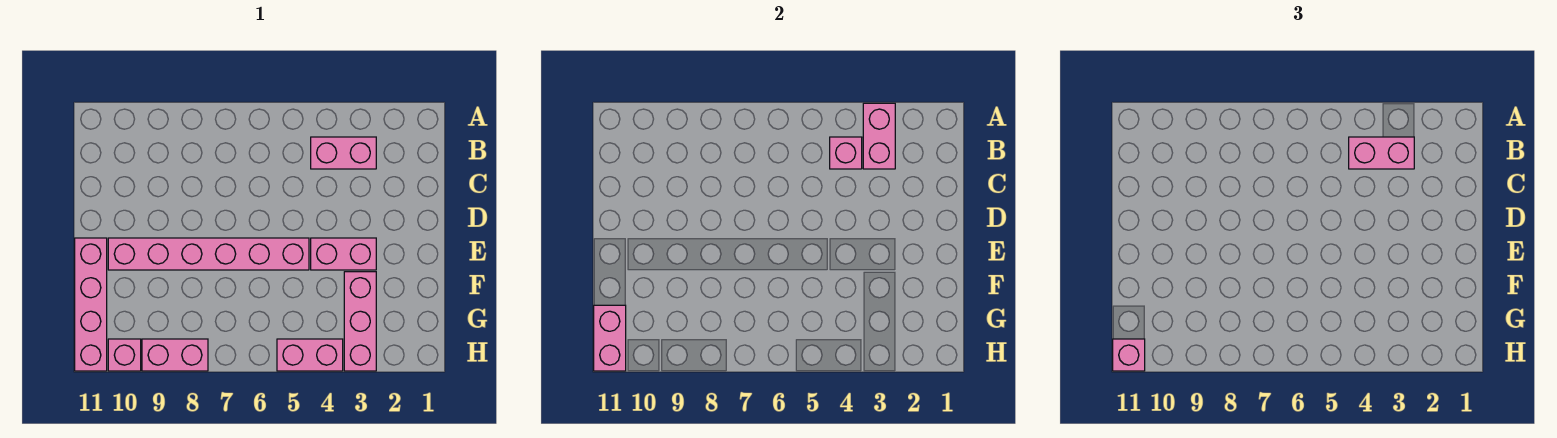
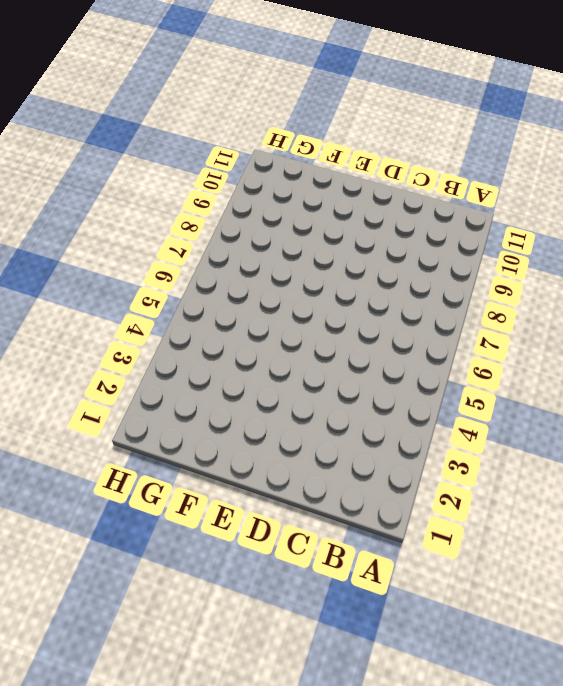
none -> pink brick B3:B4 level 1
none -> pink brick E3:E4 level 1
none -> pink brick E5:E10 level 1

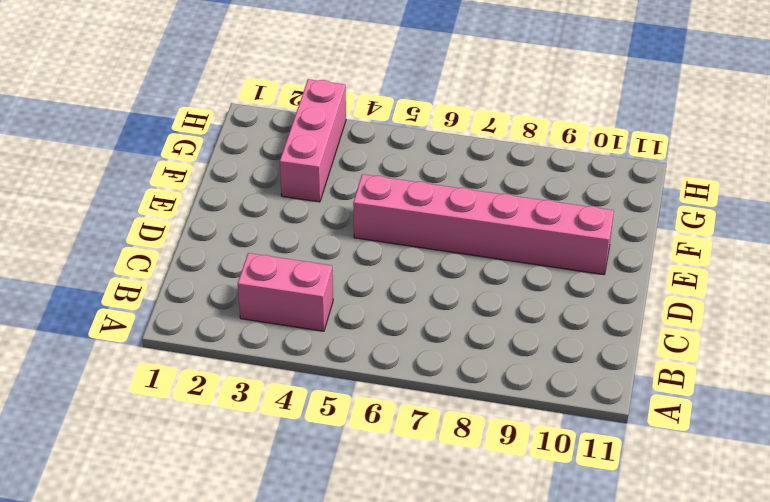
none -> pink brick E3:E4 level 1
none -> pink brick E11:H11 level 1
none -> pink brick H4:H5 level 1

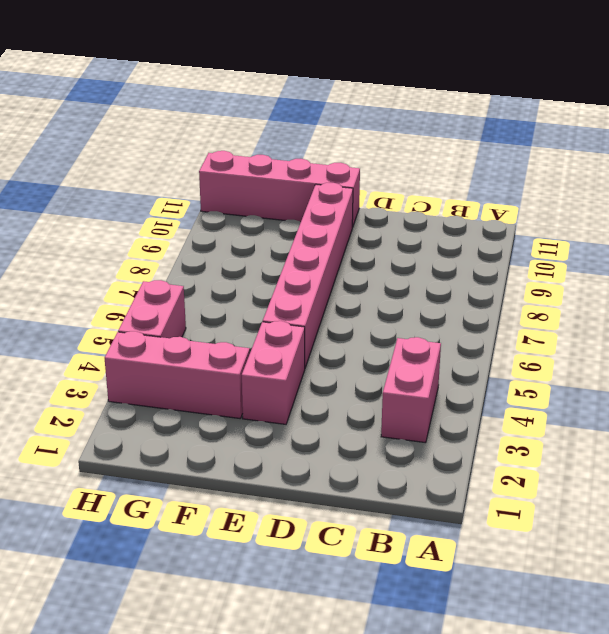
none -> pink brick H8:H9 level 1
none -> pink brick H10 level 1
none -> pink brick A3:B3 level 2

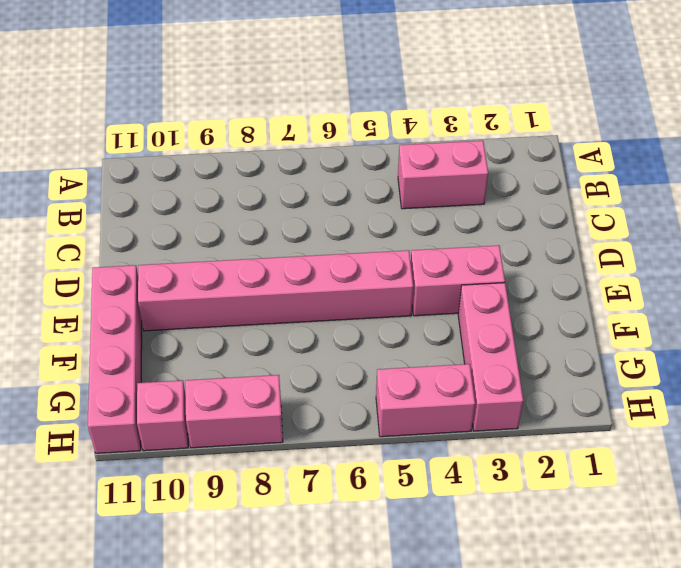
none -> pink brick A3:B3 level 2
none -> pink brick B4 level 2
none -> pink brick G11:H11 level 2

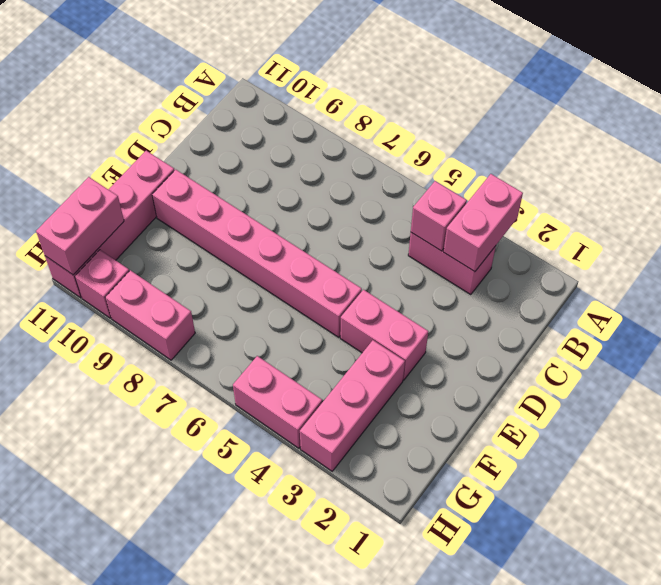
none -> pink brick B3:B4 level 3
none -> pink brick H11 level 3

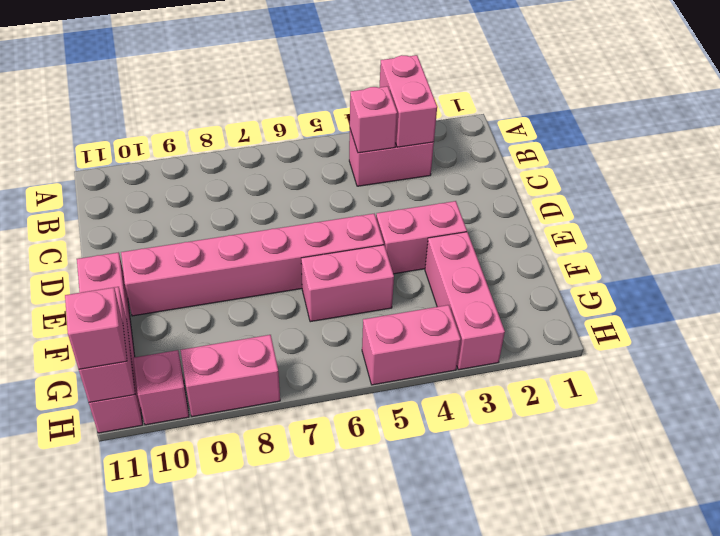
pink brick F5:F6 level 1 -> pink brick B3:B4 level 3

